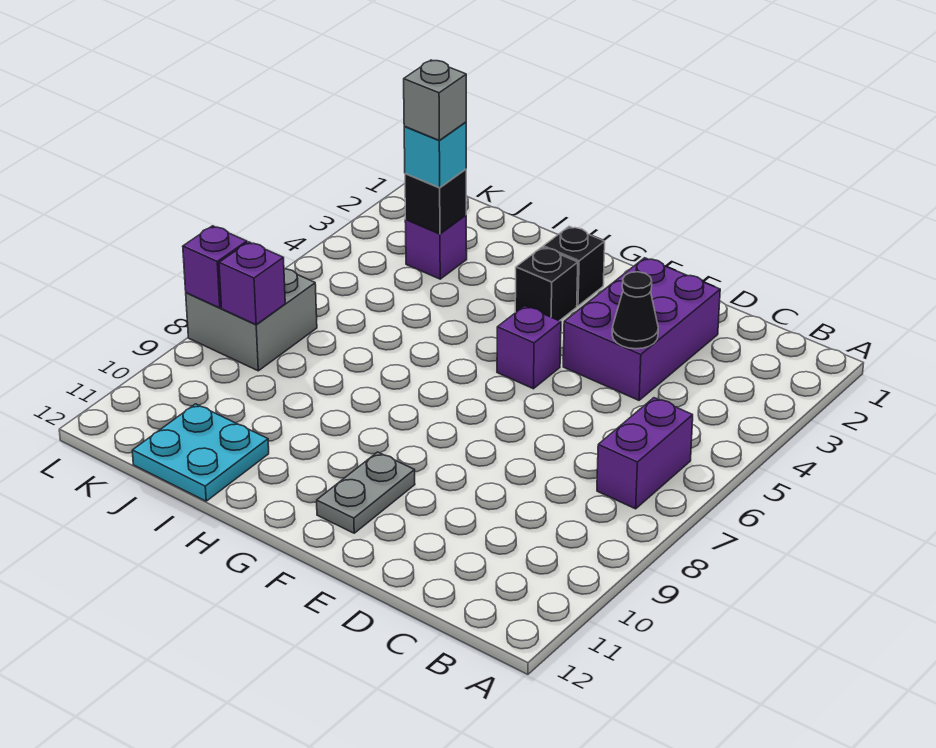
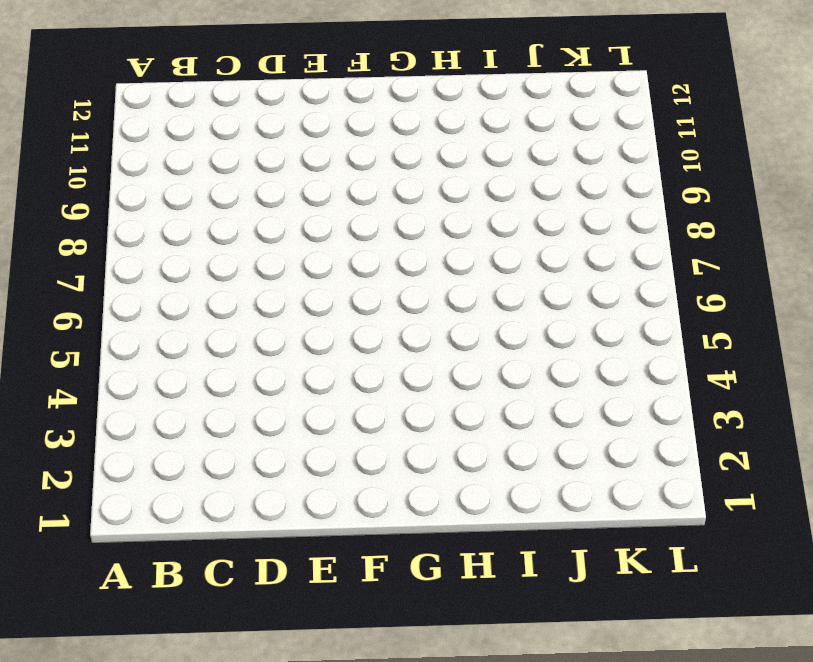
none -> purple brick B6:B7 level 1
none -> purple brick D2:E4 level 1
none -> purple brick F5 level 1

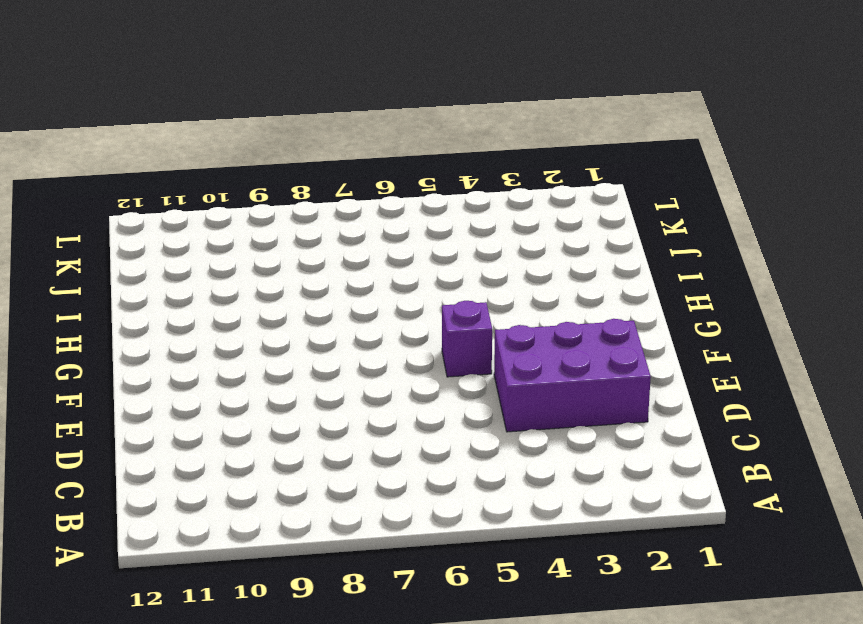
none -> purple brick B6:B7 level 1
none -> grey plate F10:F11 level 1
none -> black brick G2 level 1

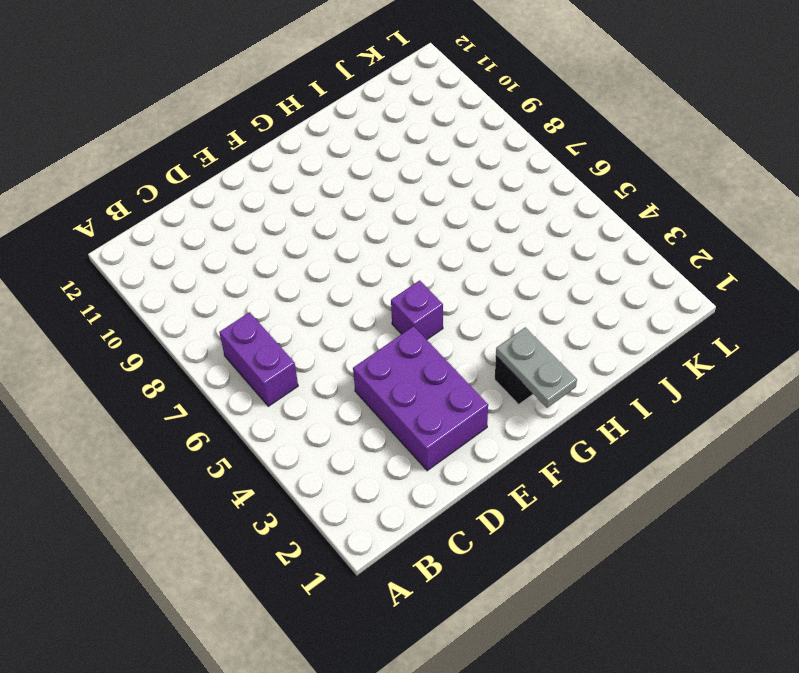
grey plate G1:G2 level 2 -> grey plate F10:F11 level 1
none -> black brick G3 level 1
none -> cyan plate I11:J12 level 1
none -> purple brick J3 level 1

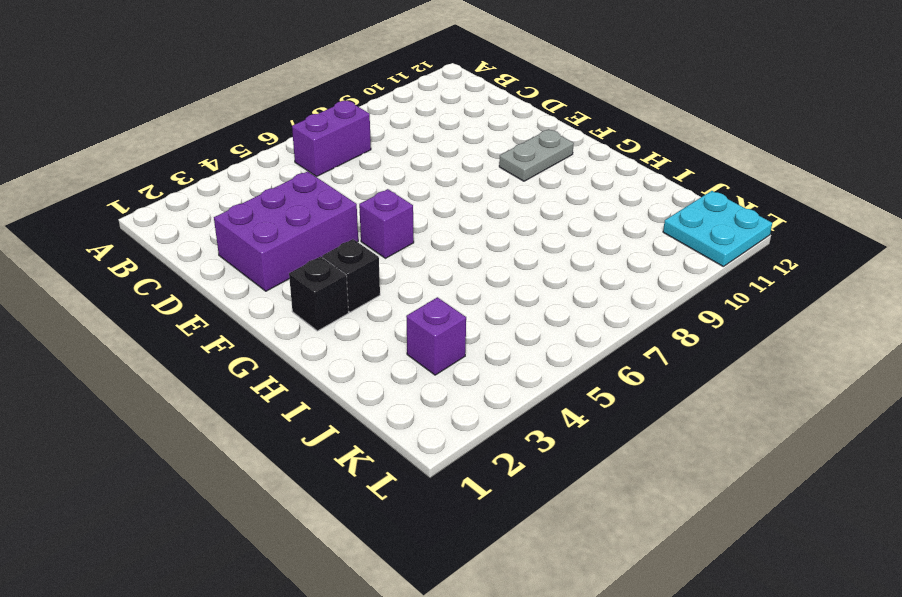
cyan plate K11:L12 level 1 -> cyan plate I11:J12 level 1
none -> grey brick K7:L8 level 1
none -> black cone D4 level 2
none -> black brick J3 level 2

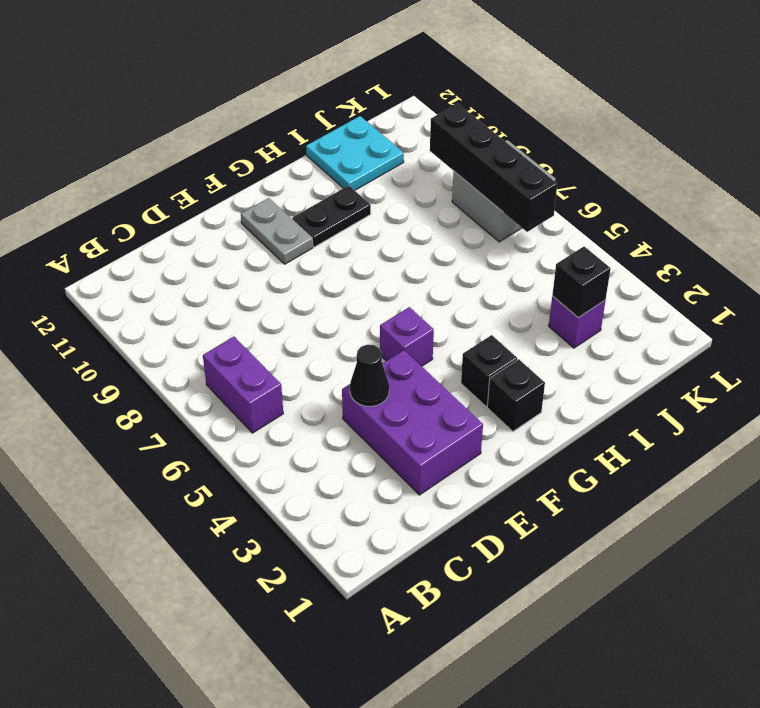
black plate G10:H10 level 1 -> none
black brick K6:K9 level 2 -> purple brick K8 level 2
none -> purple brick L8 level 2
none -> cyan brick J3 level 3
none -> grey brick J3 level 4

